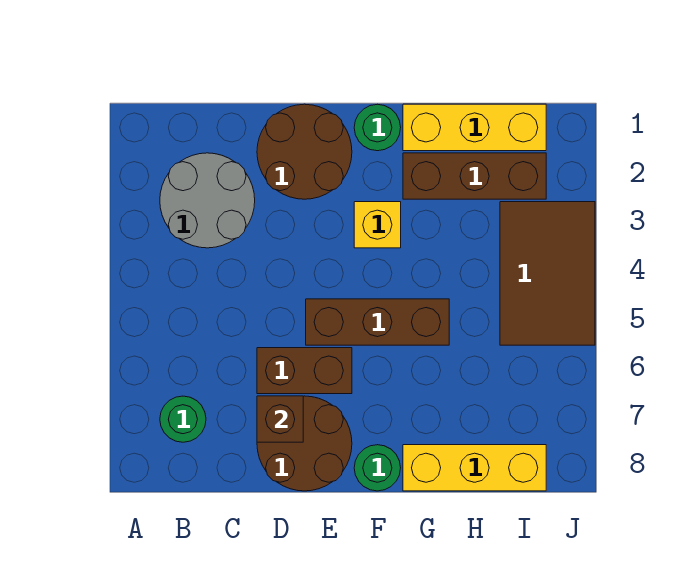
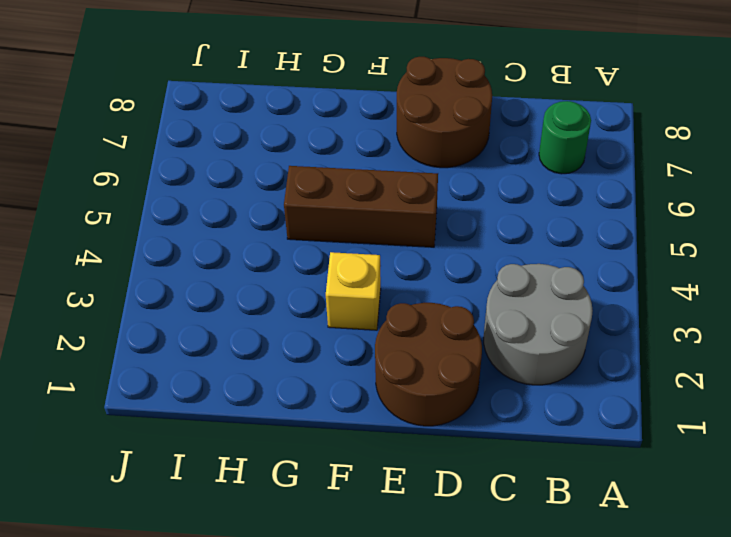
none -> brown brick D6:E6 level 1
none -> green round brick F1 level 1
none -> green round brick F8 level 1

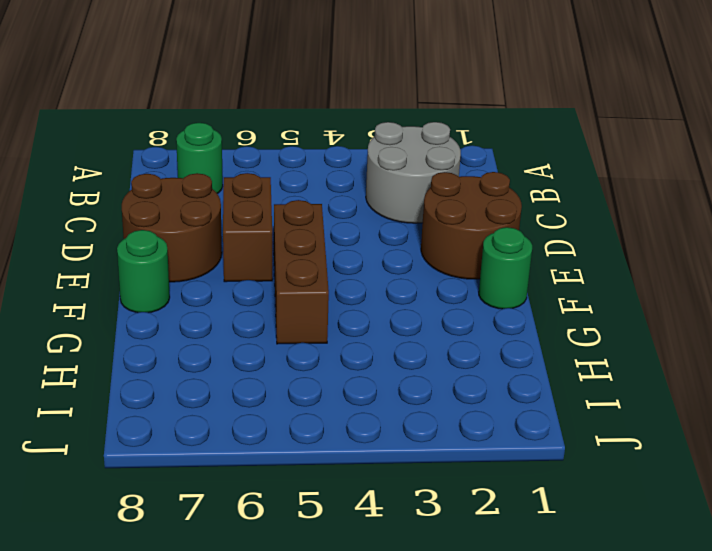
none -> yellow brick F3 level 1
none -> yellow brick G1:I1 level 1
none -> brown brick G2:I2 level 1

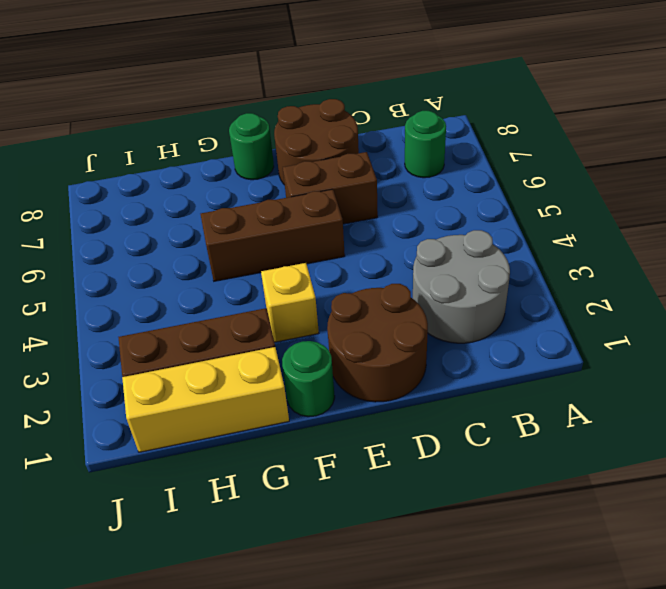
none -> yellow brick G8:I8 level 1
none -> brown tile I3:J5 level 1
none -> brown brick D7 level 2

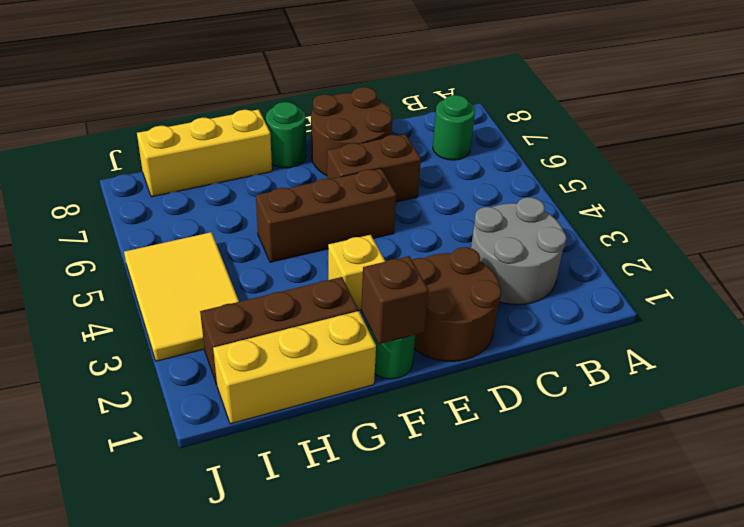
brown brick F1 level 2 -> brown brick D7 level 2
yellow tile I3:J5 level 1 -> brown tile I3:J5 level 1

